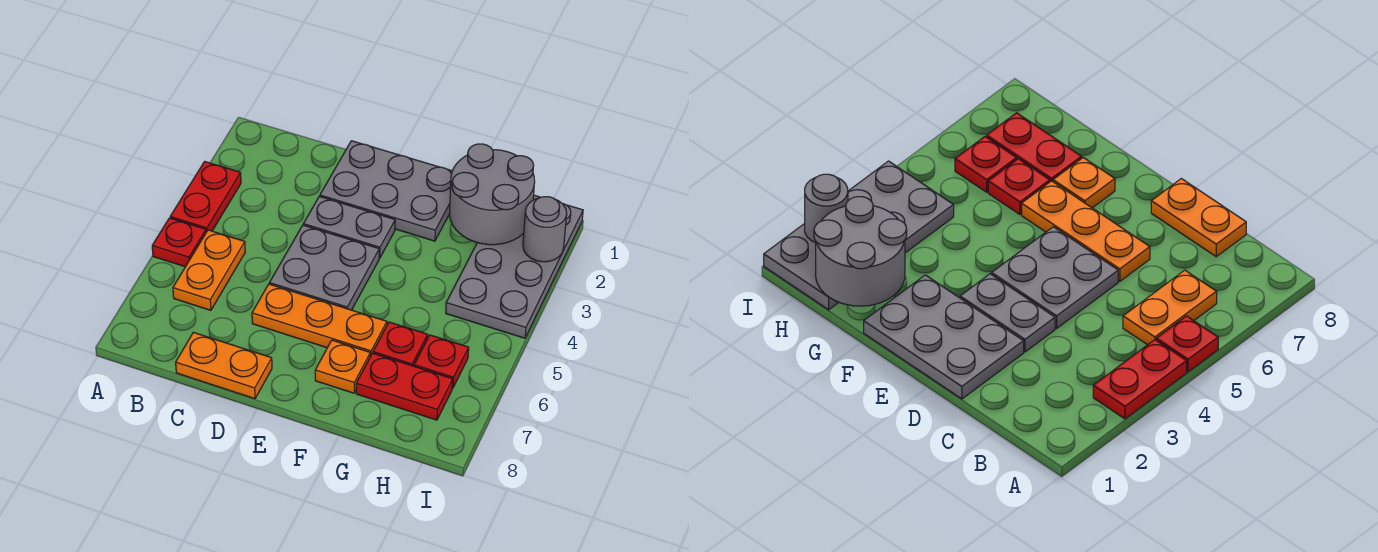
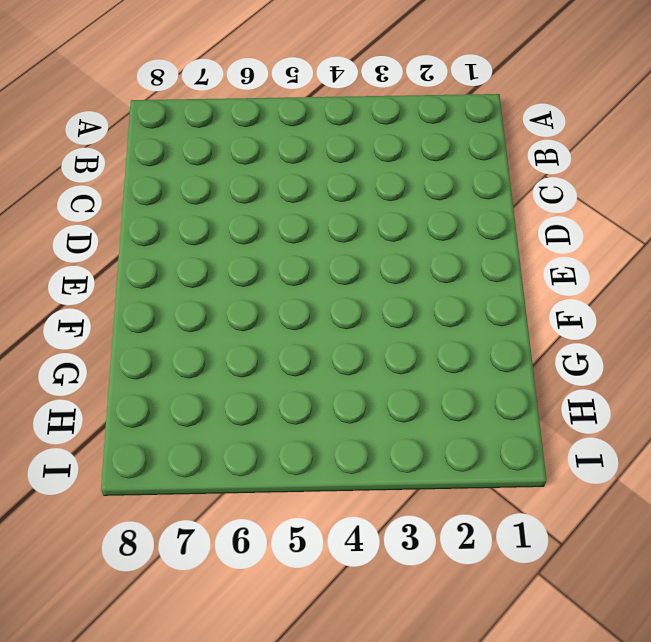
none -> red plate A3:A4 level 1
none -> red plate A5 level 1
none -> orange plate B5:B6 level 1

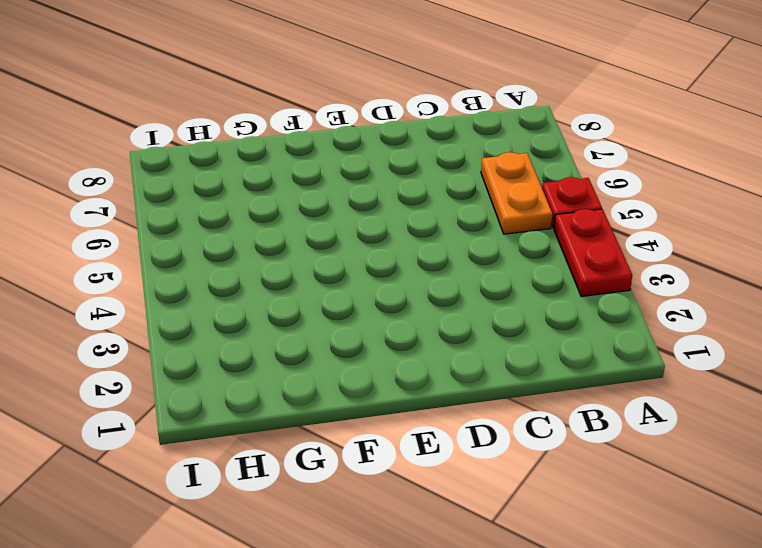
none -> orange plate C8:D8 level 1
none -> grey plate D1:F2 level 1
none -> grey plate D3:E3 level 1

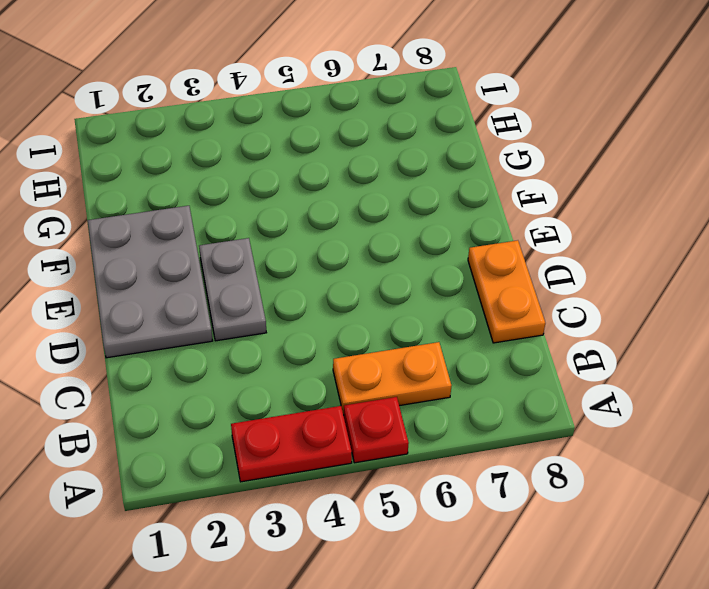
none -> grey plate D4:E5 level 1
none -> orange plate D6:F6 level 1
none -> orange plate F7 level 1

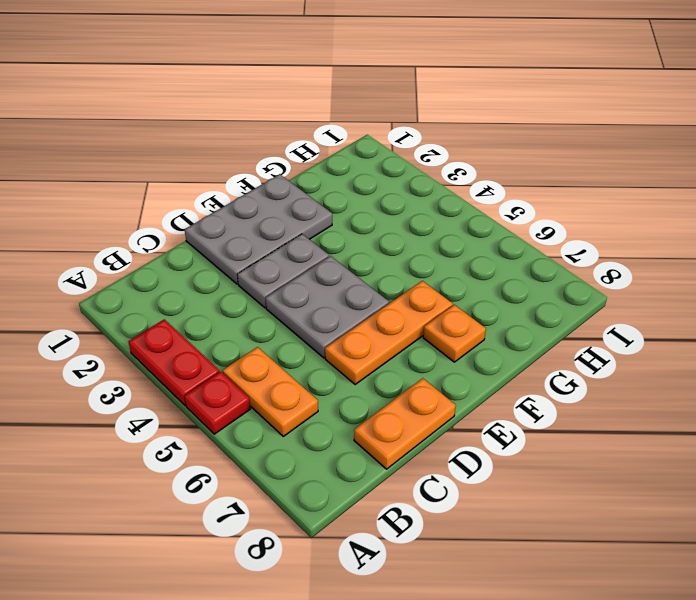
none -> red plate G6 level 1
none -> red plate G7:H7 level 1
none -> grey plate H1:I4 level 1

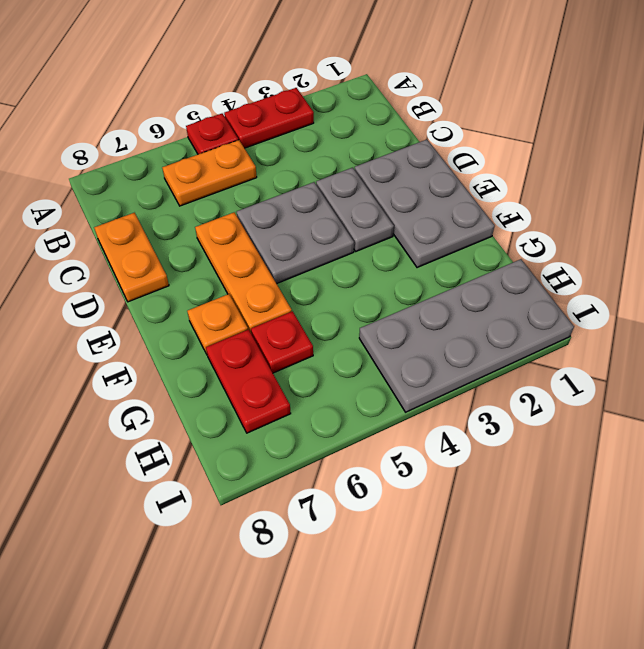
none -> red plate H6 level 1
none -> grey round brick G1:H2 level 2
none -> grey round brick I2 level 2

